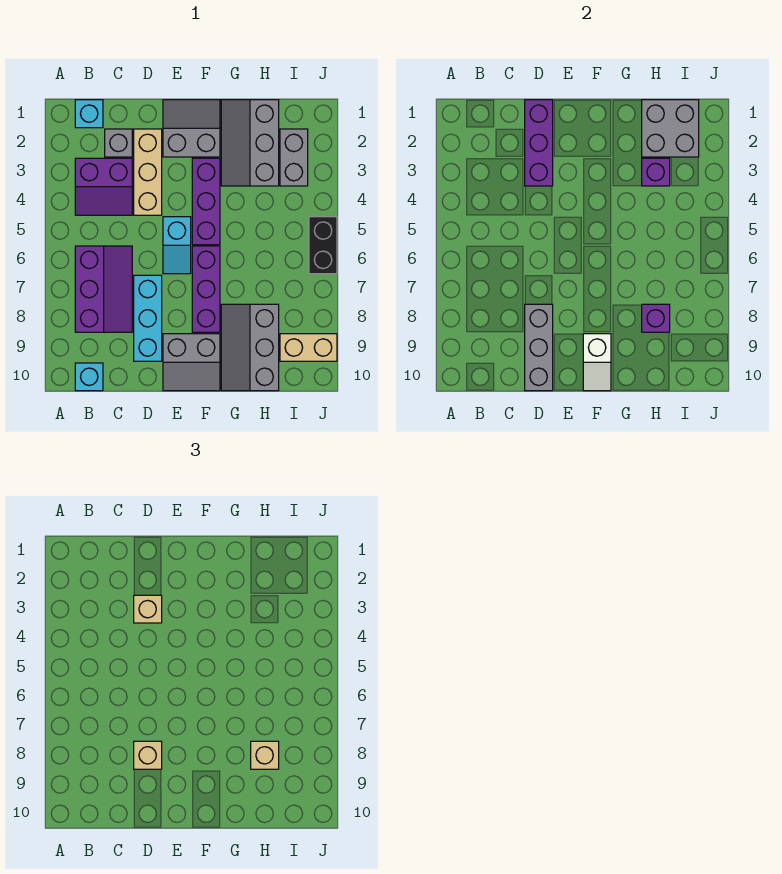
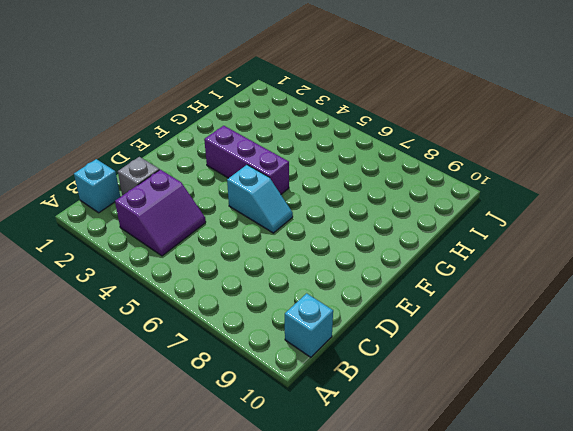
none -> purple slope B6:C8 level 1 top B
none -> tan brick D2:D4 level 1
none -> cyan brick D7:D9 level 1

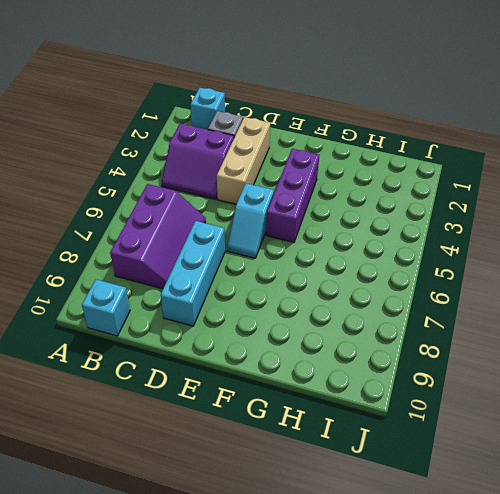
none -> grey slope E1:F2 level 1 top 2
none -> grey slope E9:F10 level 1 top 9
none -> purple brick F6:F8 level 1

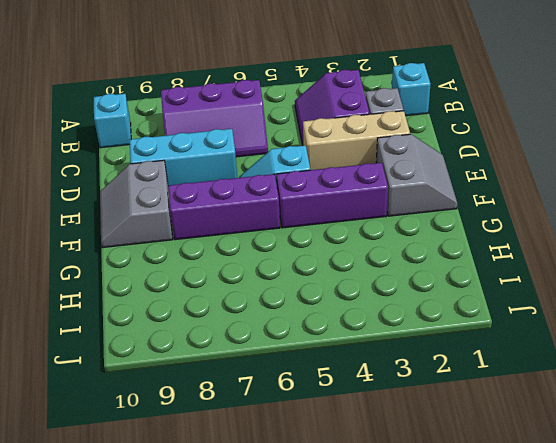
none -> grey slope G1:H3 level 1 top H
none -> grey slope G8:H10 level 1 top H
none -> grey brick I2:I3 level 1

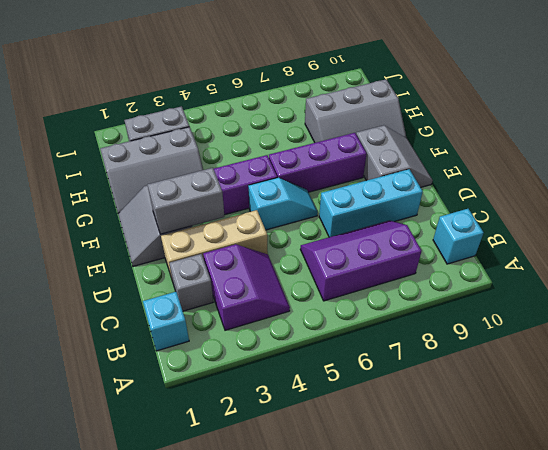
grey brick E2:E3 level 2 -> none
none -> tan brick I9:J9 level 1
none -> black brick J5:J6 level 1
none -> purple brick D1:D3 level 2

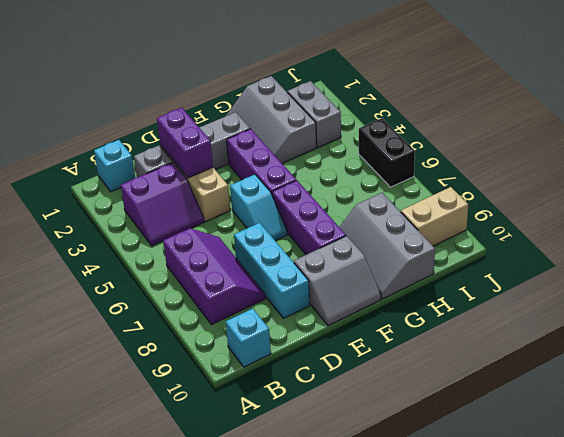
purple brick D2:D3 level 2 -> purple brick D1:D3 level 2
none -> grey brick D8:D10 level 2
none -> white slope F9:F10 level 2 top 9
none -> grey brick H1:I2 level 2

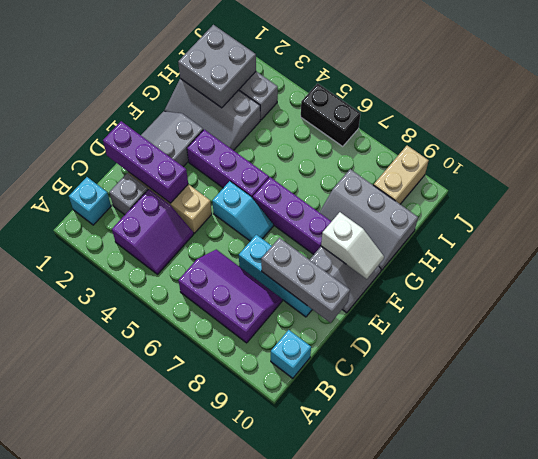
none -> purple brick H3 level 2
none -> purple brick H8 level 2
none -> tan brick D3 level 3

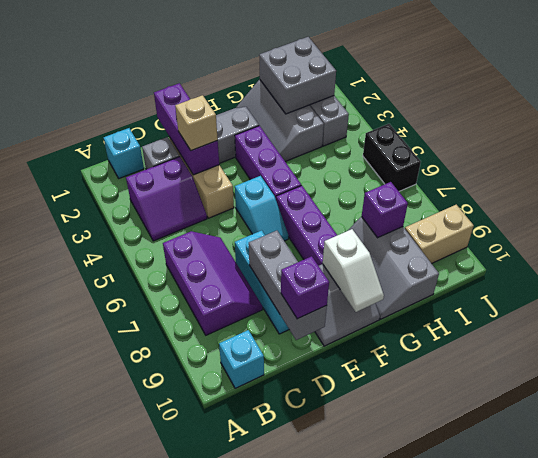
purple brick D10 level 3 -> purple brick H3 level 2
none -> tan brick D8 level 3
none -> tan brick H8 level 3

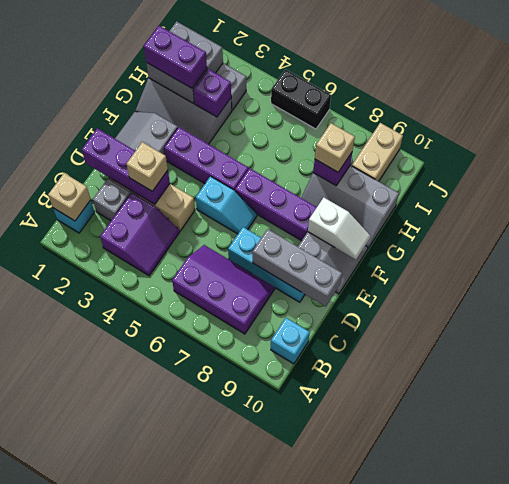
tan brick B1 level 2 -> tan brick D8 level 3
purple brick H1:H2 level 3 -> none

